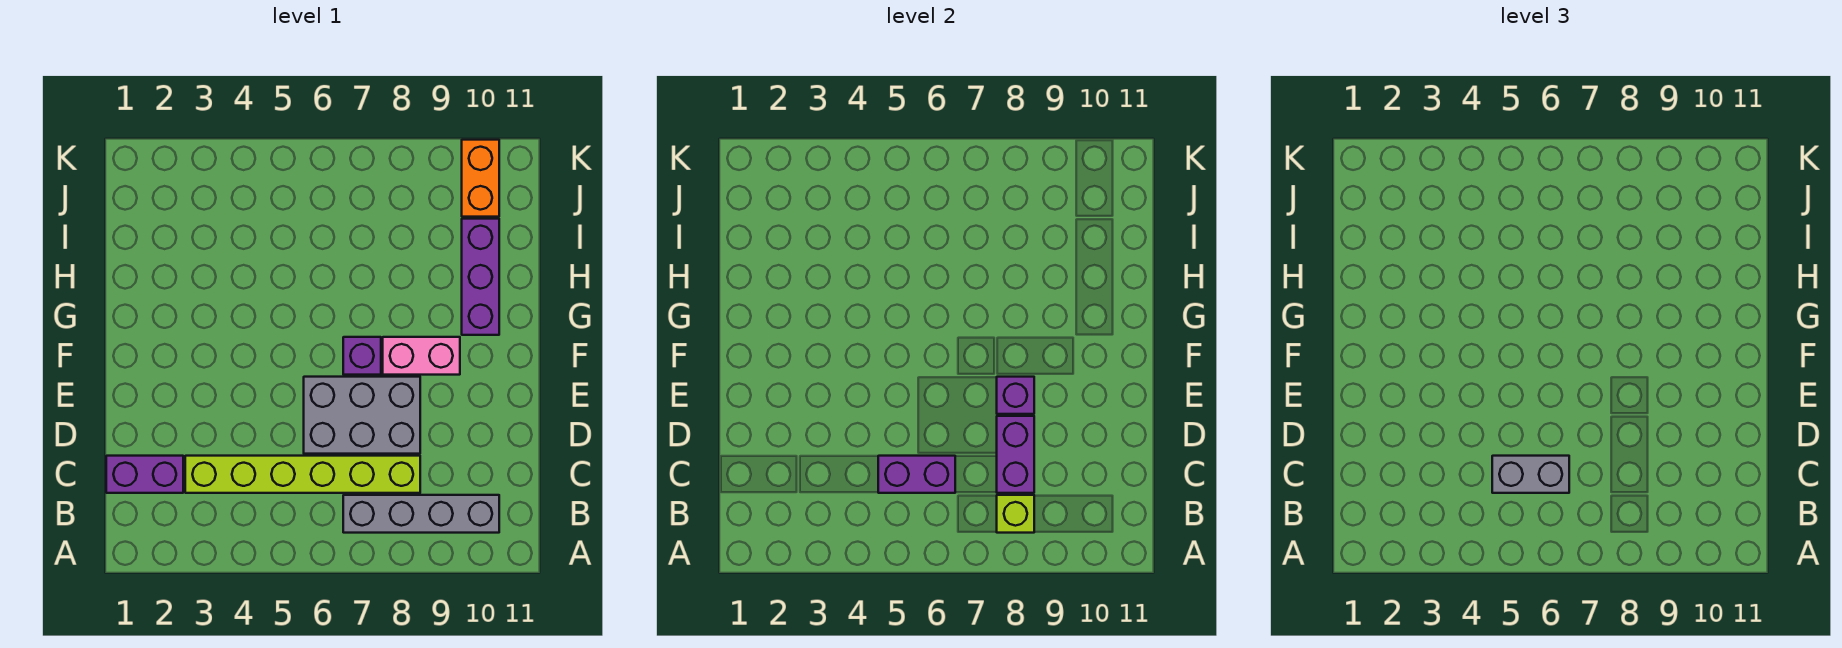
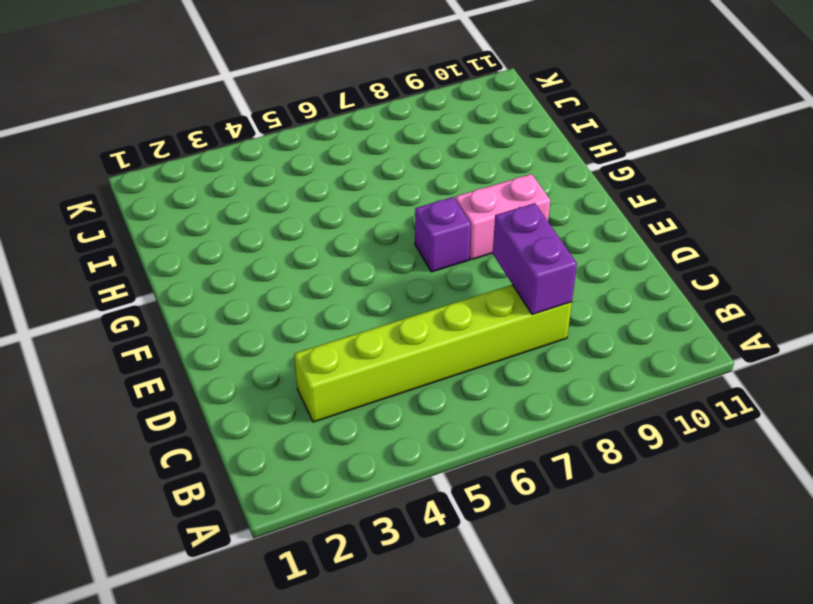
none -> grey brick B7:B10 level 1
none -> purple brick C1:C2 level 1
none -> grey brick D6:E8 level 1

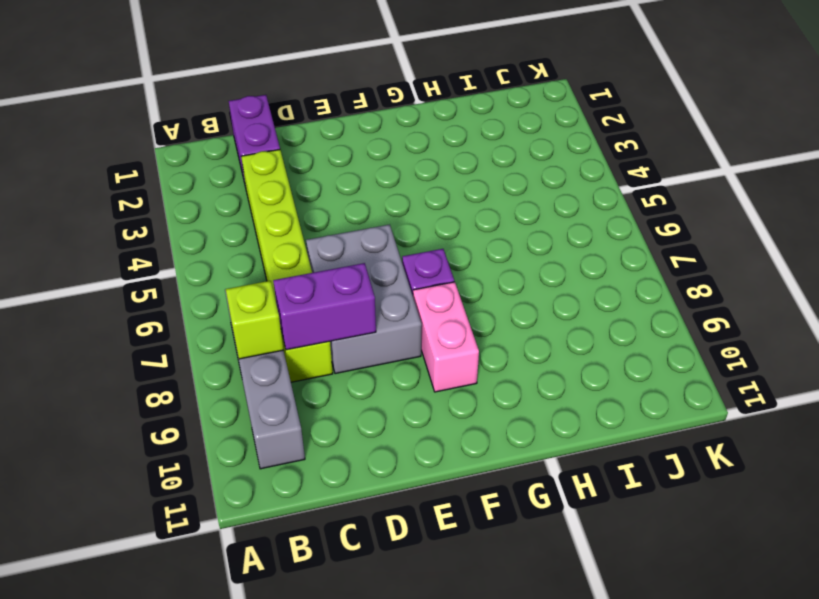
none -> purple brick G10:I10 level 1
none -> orange brick J10:K10 level 1
none -> purple brick C5:C6 level 2

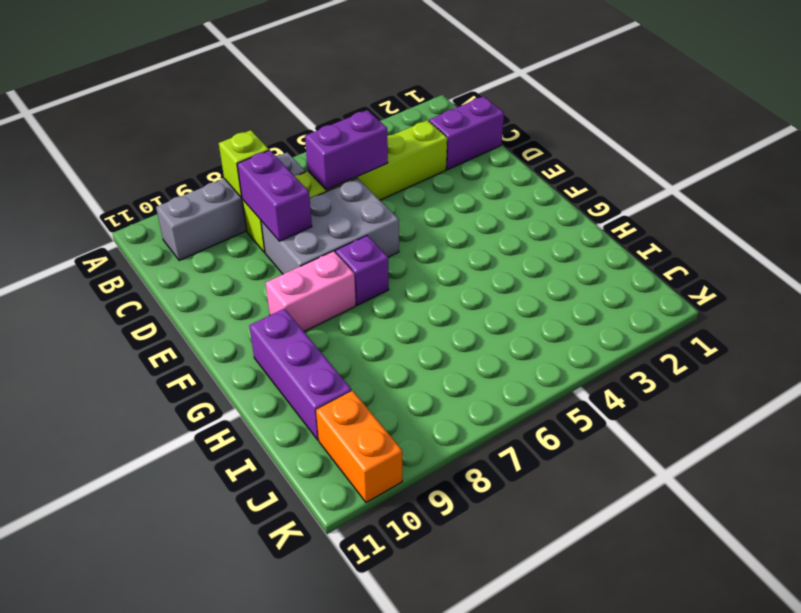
none -> purple brick E8 level 2
none -> grey brick C5:C6 level 3

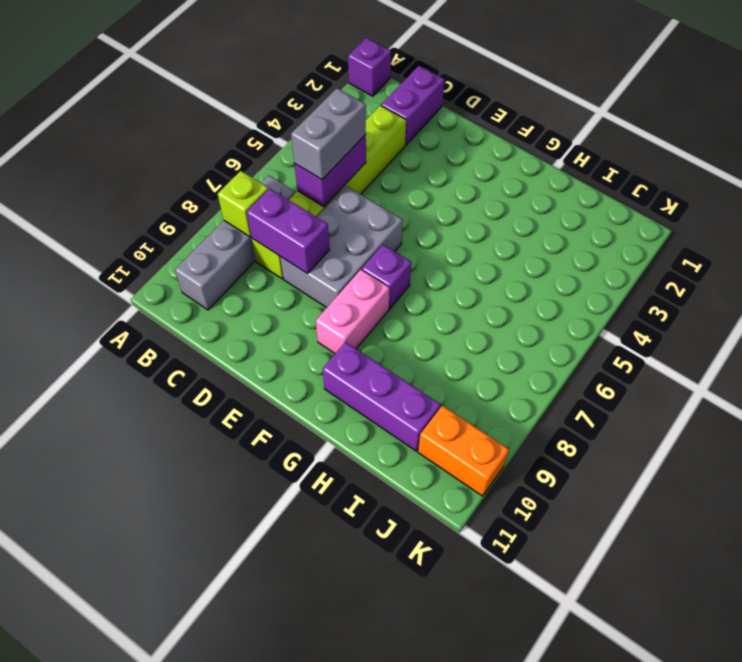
purple brick A1 level 1 -> purple brick E8 level 2

